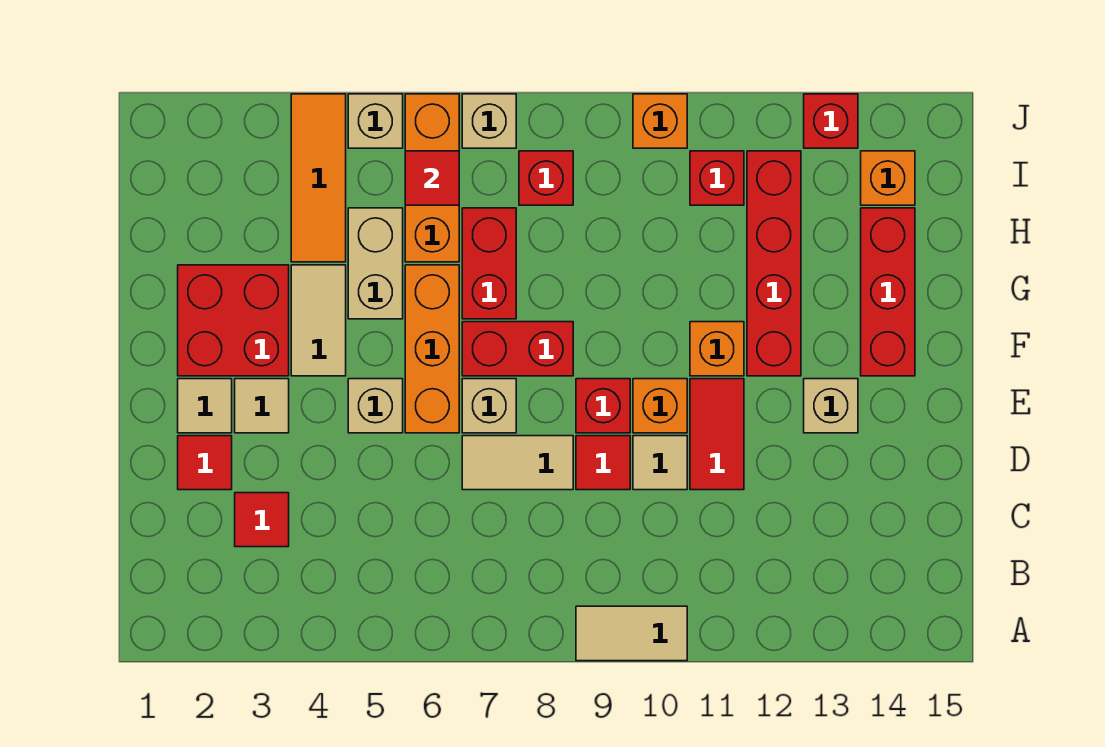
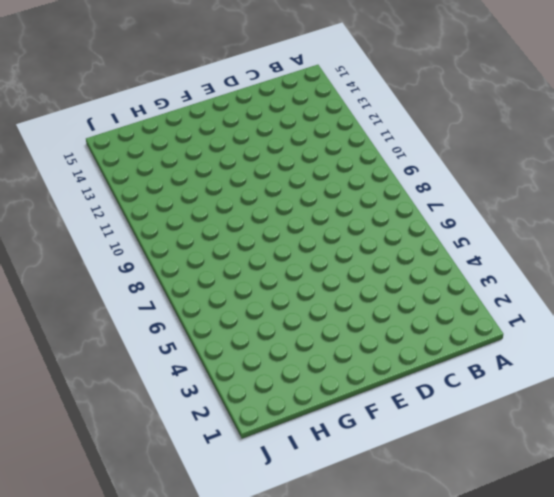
none -> tan tile A9:A10 level 1
none -> red tile C3 level 1
none -> red tile D2 level 1
none -> tan tile D7:D8 level 1

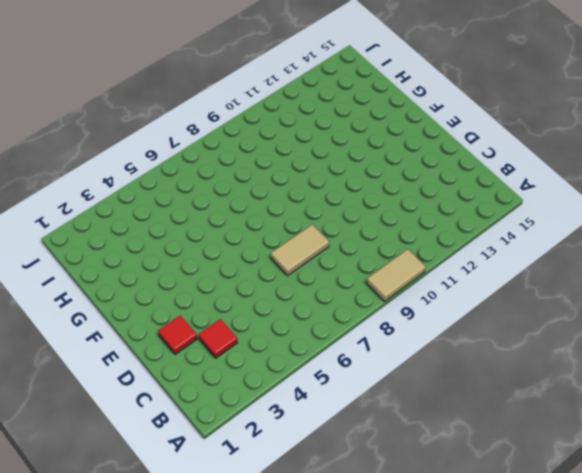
none -> red tile D9 level 1
none -> tan tile D10 level 1
none -> red tile D11:E11 level 1
none -> tan tile E2 level 1

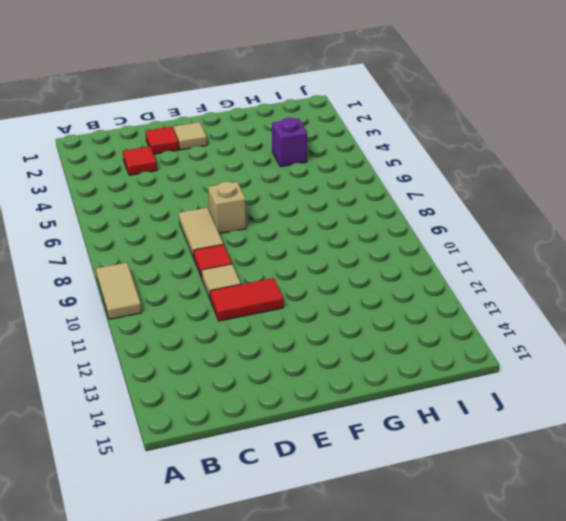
purple brick H4 level 1 -> orange tile H4:J4 level 1
none -> tan tile E3 level 1
none -> tan brick E5 level 1
none -> orange brick E6:G6 level 1
none -> red brick E9 level 1

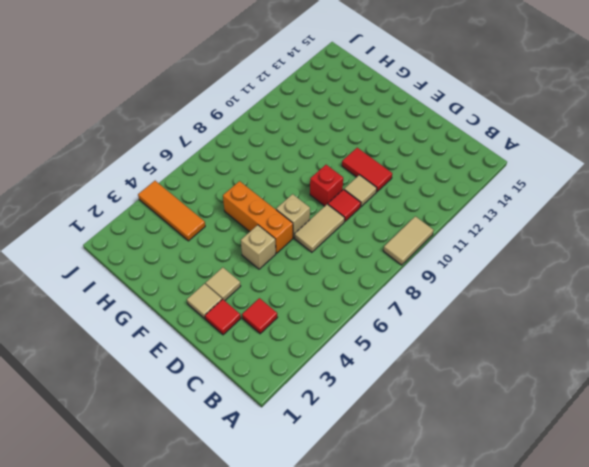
none -> orange brick E10 level 1
none -> tan brick E13 level 1
none -> red brick F2:G3 level 1
none -> tan tile F4:G4 level 1

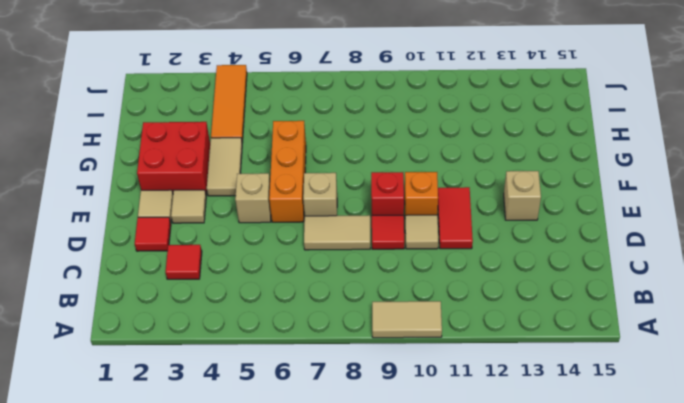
none -> red brick F7:F8 level 1
none -> orange brick F11 level 1
none -> red brick F12:I12 level 1
none -> red brick F14:H14 level 1

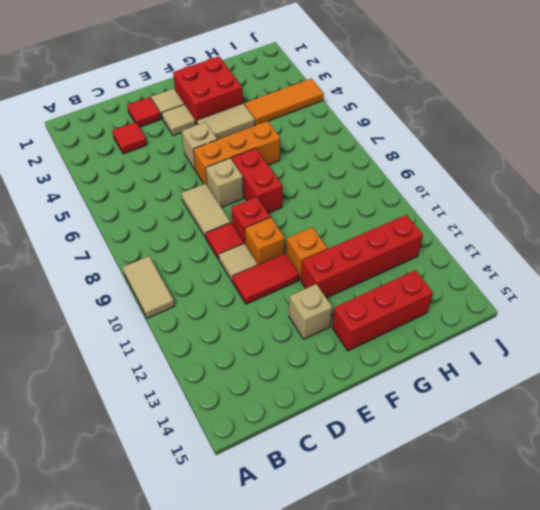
none -> tan brick G5:H5 level 1
none -> red brick G7:H7 level 1
none -> orange brick H6:J6 level 1
none -> red brick I8 level 1

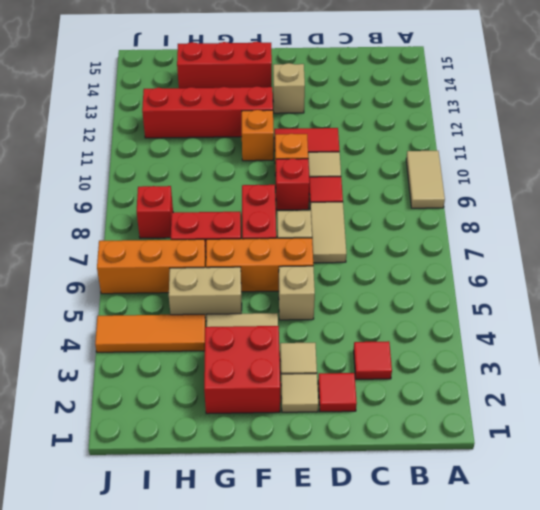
none -> red brick I11 level 1
none -> orange brick I14 level 1
none -> tan brick J5 level 1
none -> tan brick J7 level 1

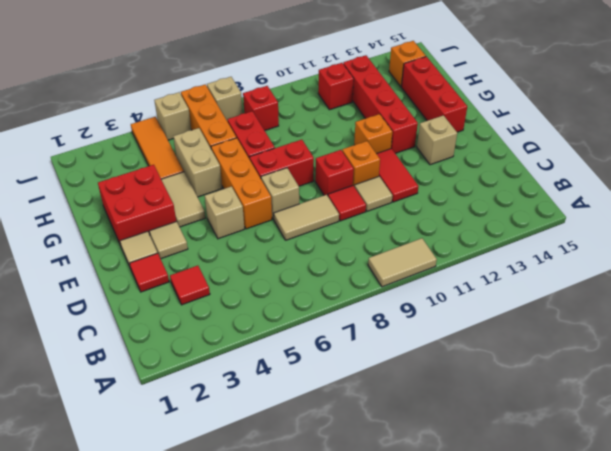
none -> orange brick J10 level 1
none -> red brick J13 level 1
none -> red tile I6 level 2

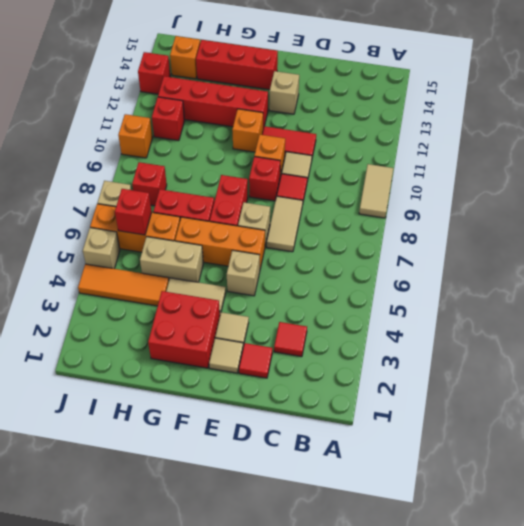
red brick I6 level 2 -> red tile I6 level 2

